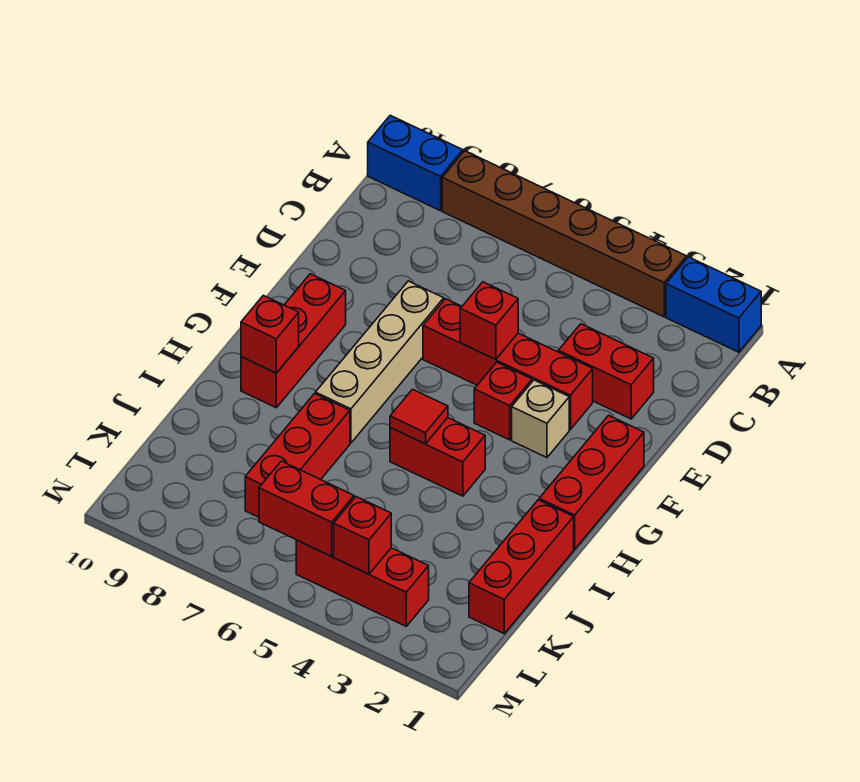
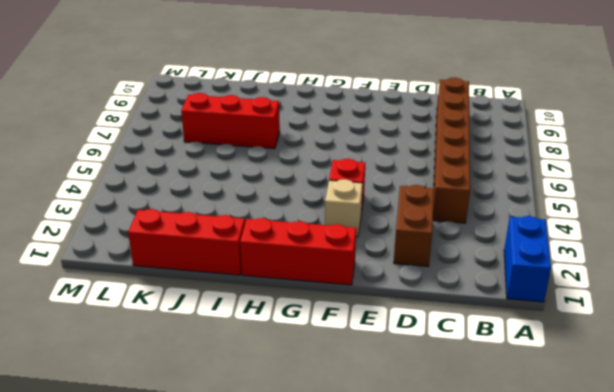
brown brick C4:C9 level 1 -> brown brick A3:A8 level 1
brown brick D2:D3 level 1 -> red brick D2:D3 level 1
none -> blue brick A9:A10 level 1
none -> red brick E3:E6 level 1
none -> tan brick E7:H7 level 1

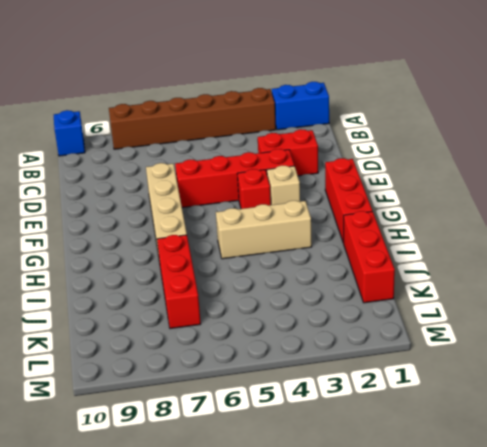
blue brick A10 level 1 -> blue brick A9:A10 level 1
tan brick H3:H5 level 1 -> red brick H4:H5 level 1
none -> red brick F9:H9 level 1
none -> red brick L3:L5 level 1
none -> red brick E5 level 2

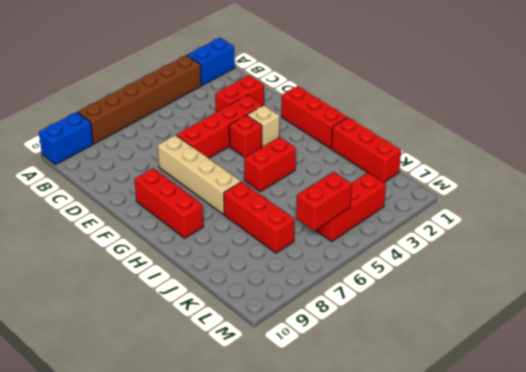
none -> red brick E5 level 2
none -> red tile H5 level 2
none -> red brick H9 level 2

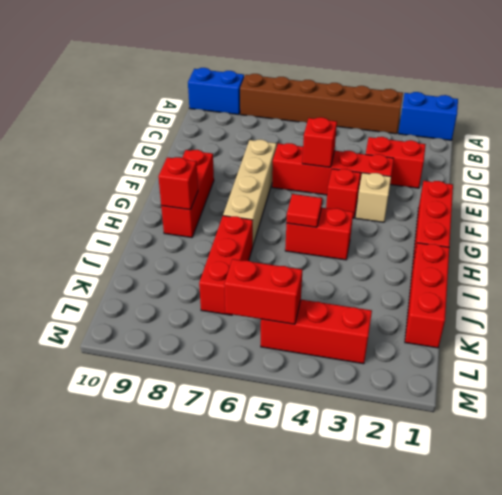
none -> red brick L4 level 2

